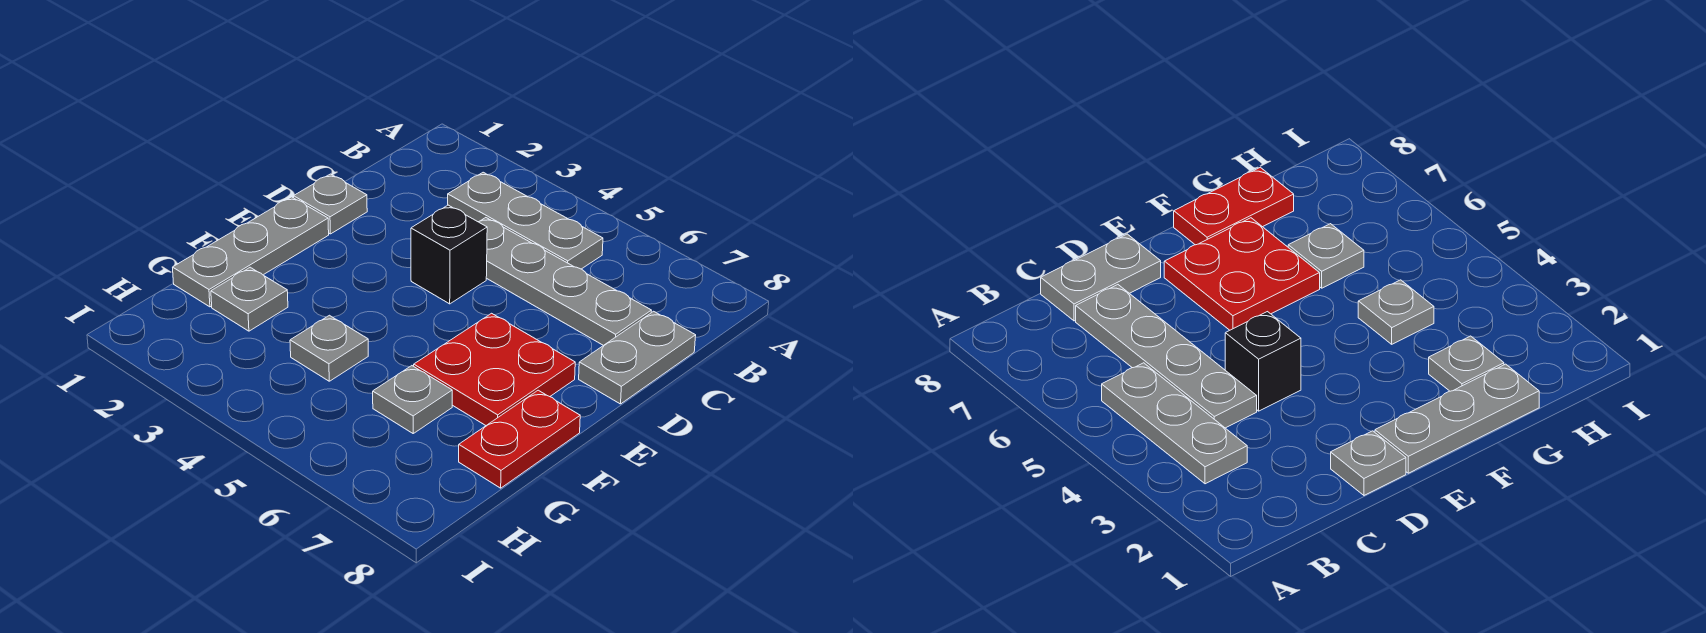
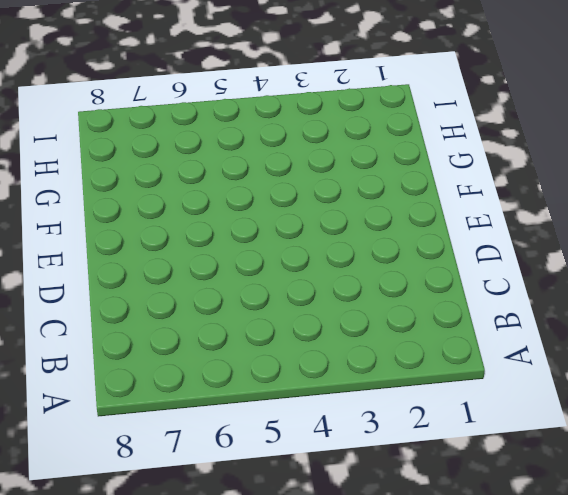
none -> grey plate B3:B5 level 1
none -> grey plate C4:C7 level 1

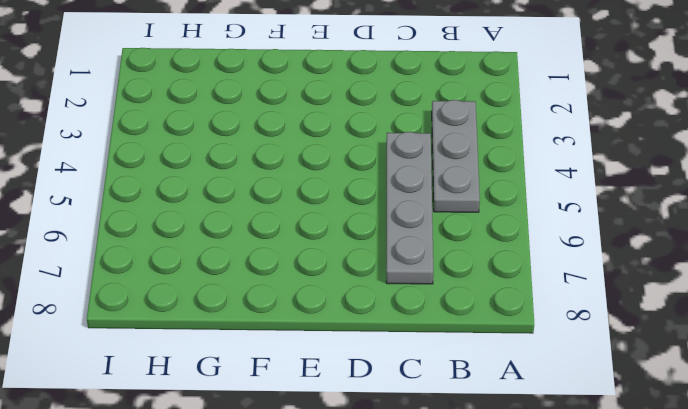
none -> grey plate C8:D8 level 1
none -> grey plate D1 level 1

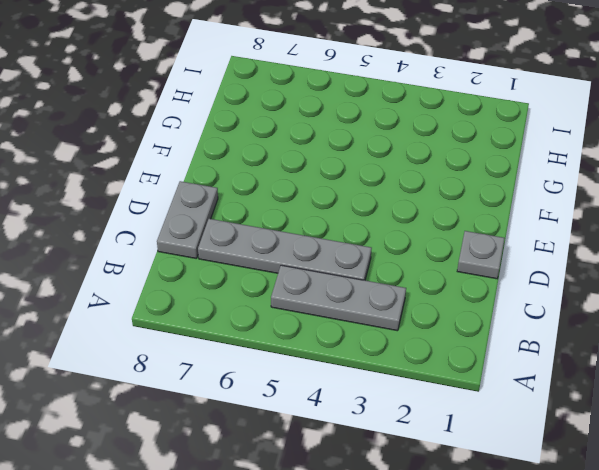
none -> black brick D4 level 1
none -> grey plate E1:G1 level 1

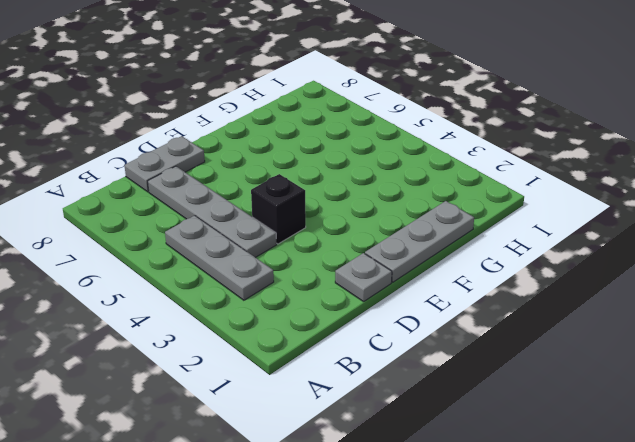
none -> red plate E6:F7 level 1
none -> red plate F8:G8 level 1

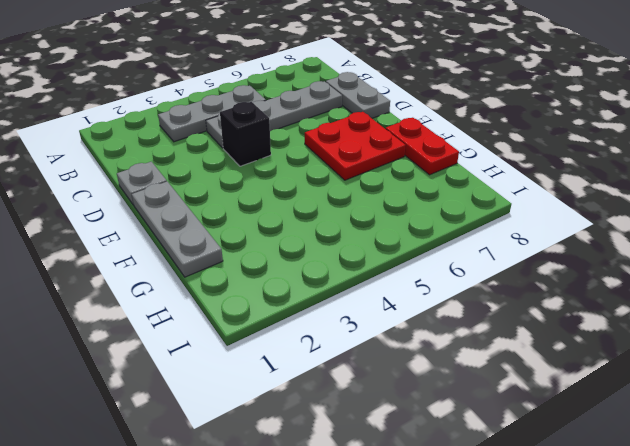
none -> grey plate G2 level 1
none -> grey plate G4 level 1

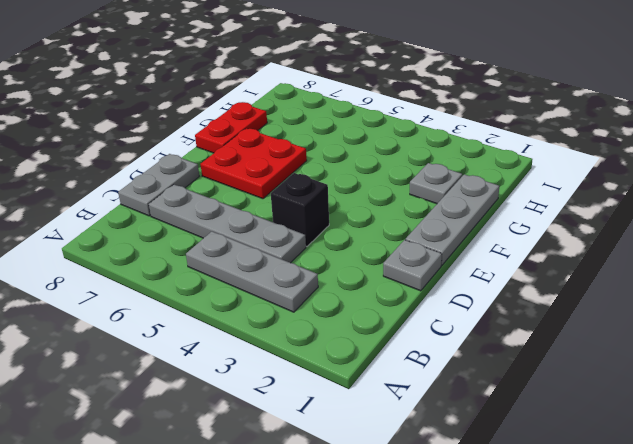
none -> grey plate G4 level 1
none -> grey plate G6 level 1

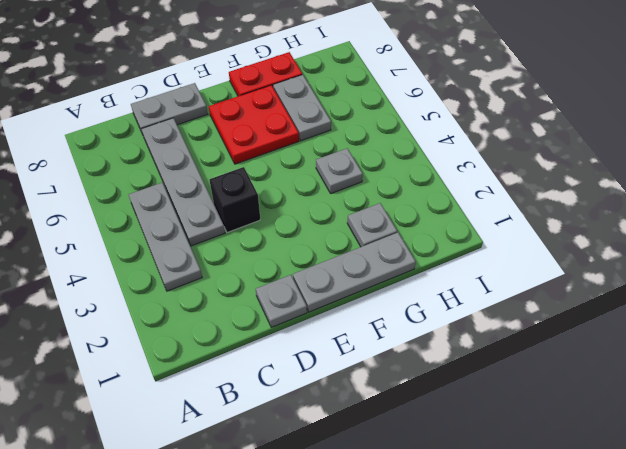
grey plate G6:G7 level 1 -> grey plate G6 level 1

